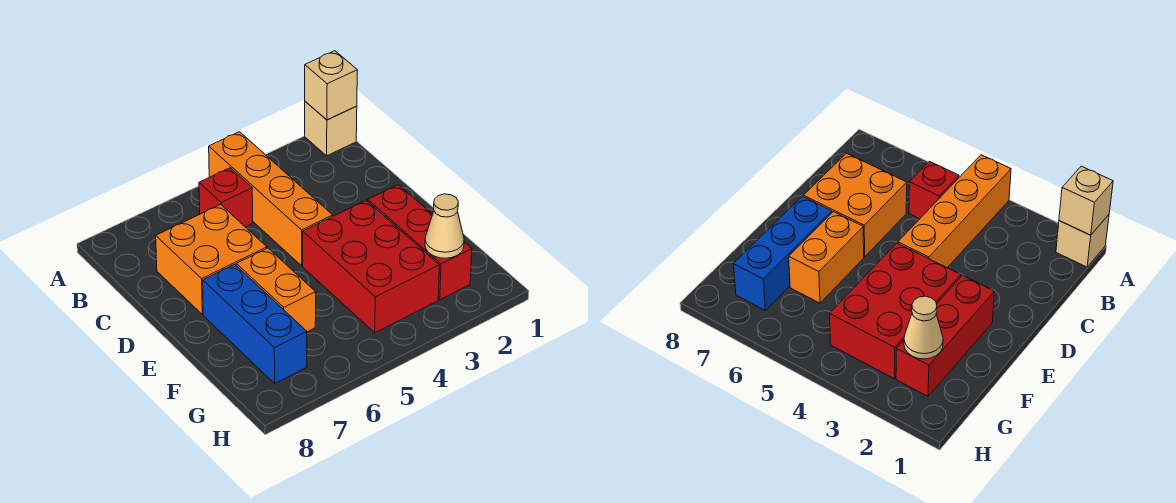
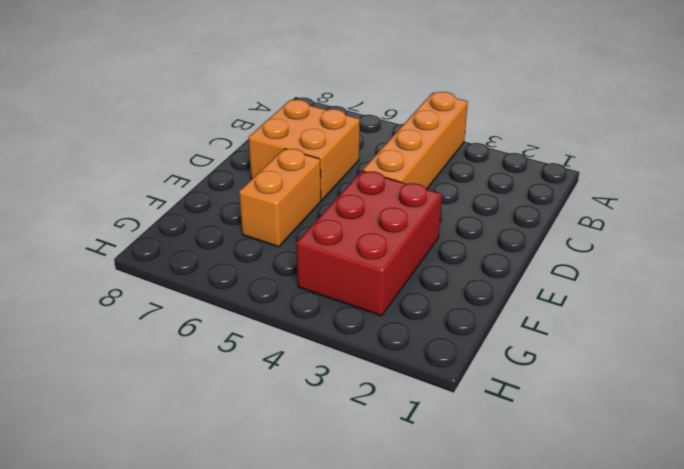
none -> tan brick A1 level 1
none -> red brick B5 level 1

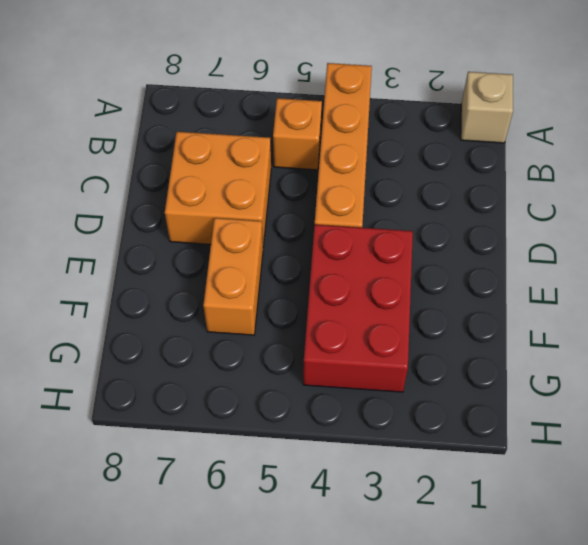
orange brick B5 level 1 -> red brick B5 level 1
none -> red brick E2:G2 level 1
none -> blue brick E7:G7 level 1

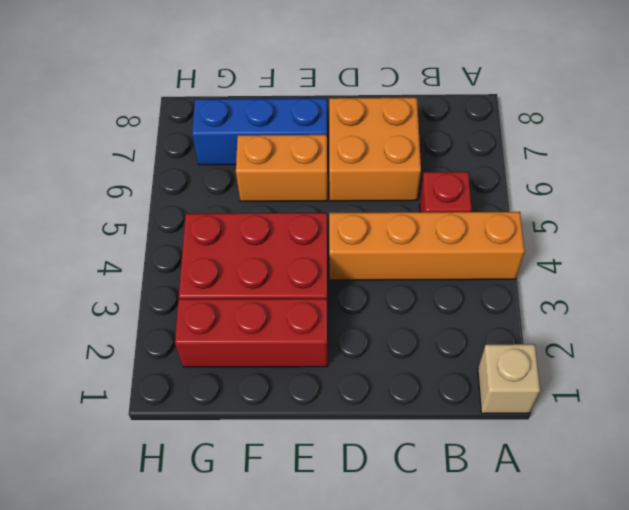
none -> tan brick A1 level 2
none -> tan cone G2 level 2

